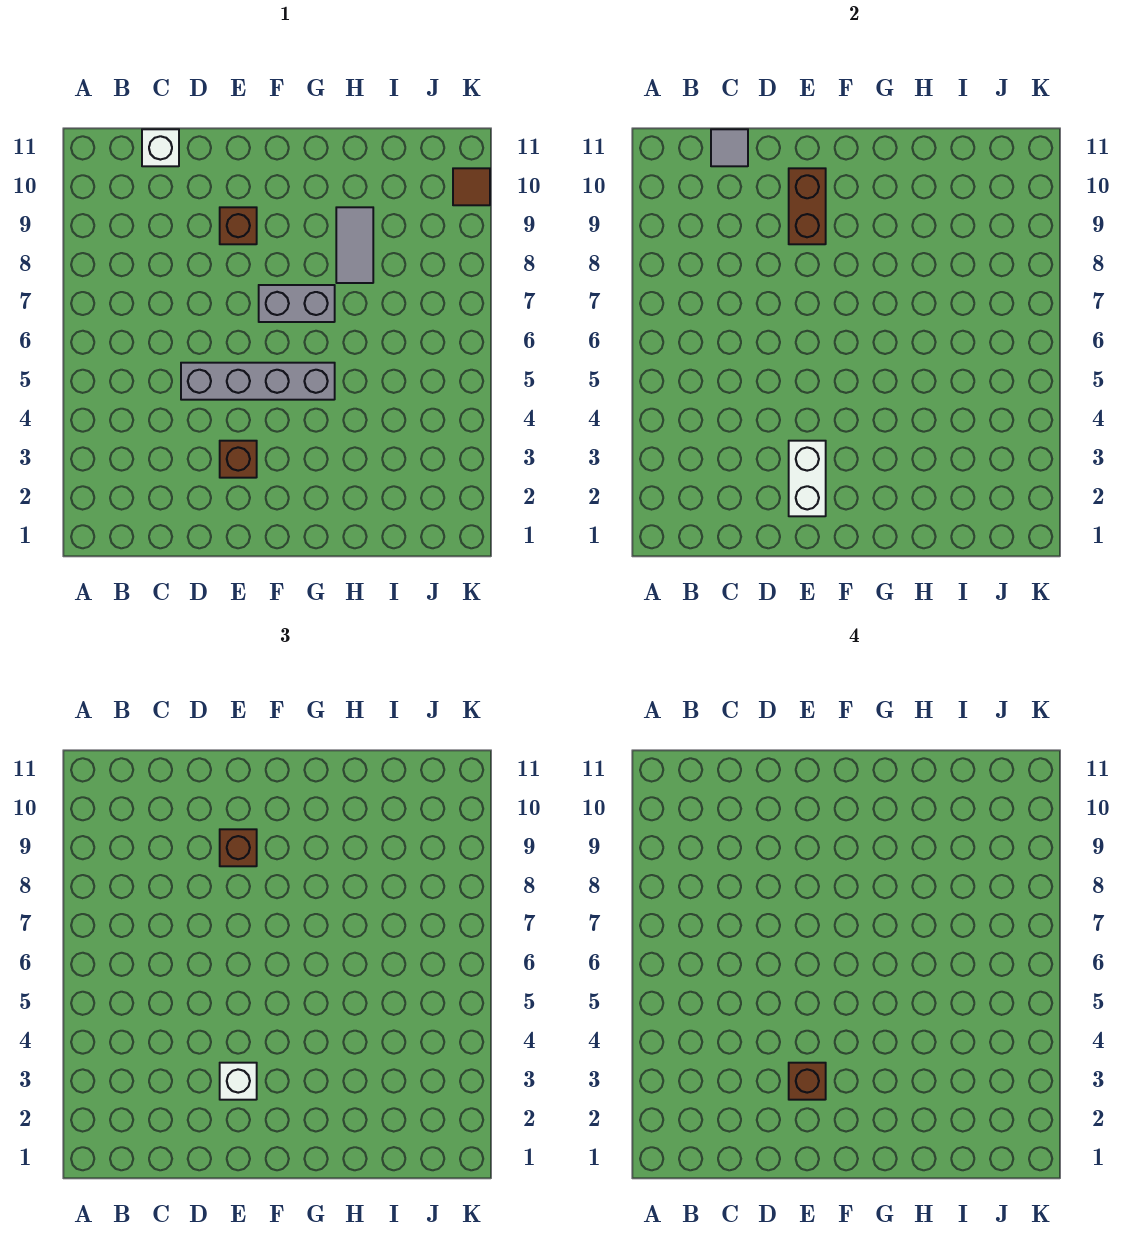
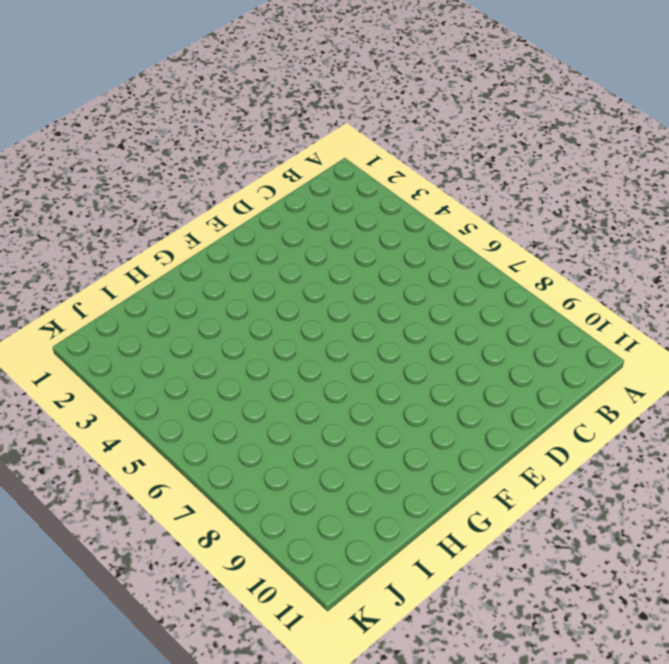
none -> white brick C11 level 1
none -> grey brick D5:G5 level 1
none -> brown brick E3 level 1

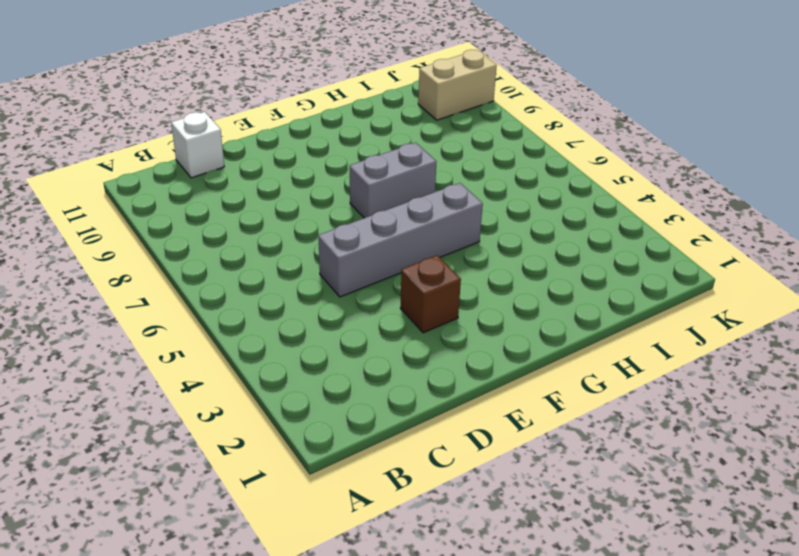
tan brick J10:K10 level 1 -> brown tile K10 level 1
none -> brown brick E9 level 1
none -> grey tile H8:H9 level 1
none -> grey tile C11 level 2

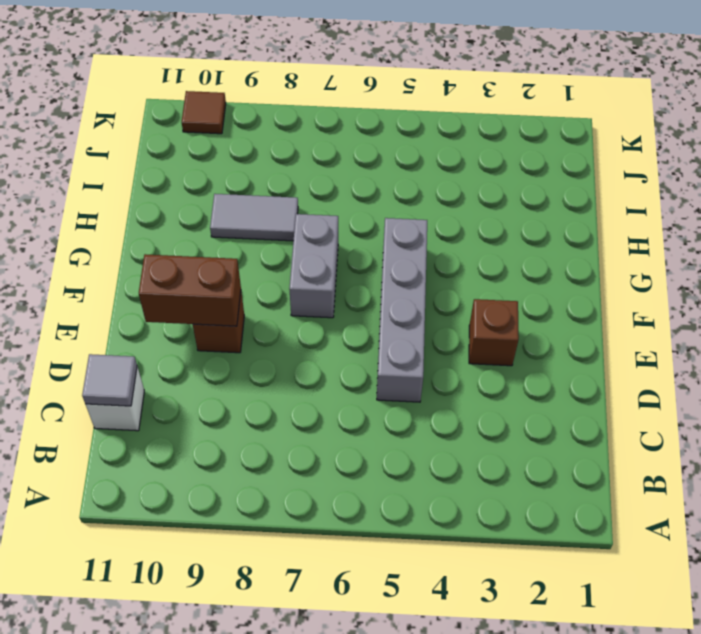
none -> white brick E2:E3 level 2
none -> white brick E3 level 3
none -> brown brick E9 level 3

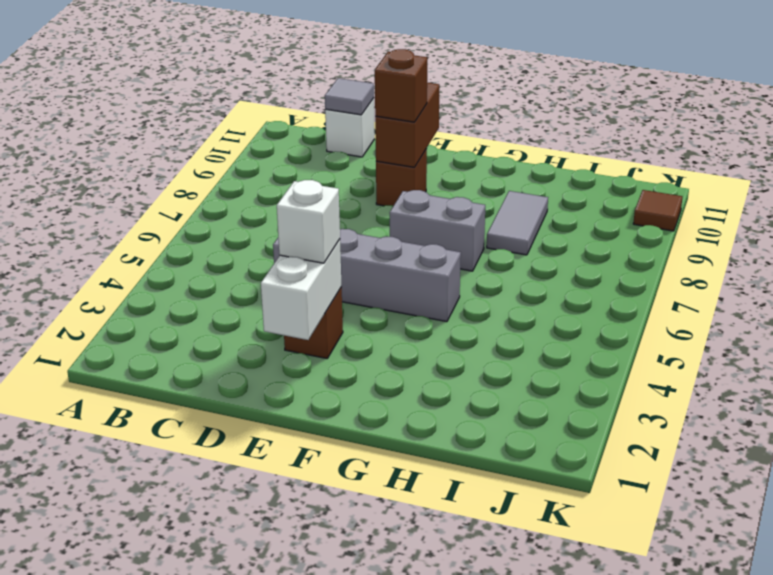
none -> brown brick E3 level 4

